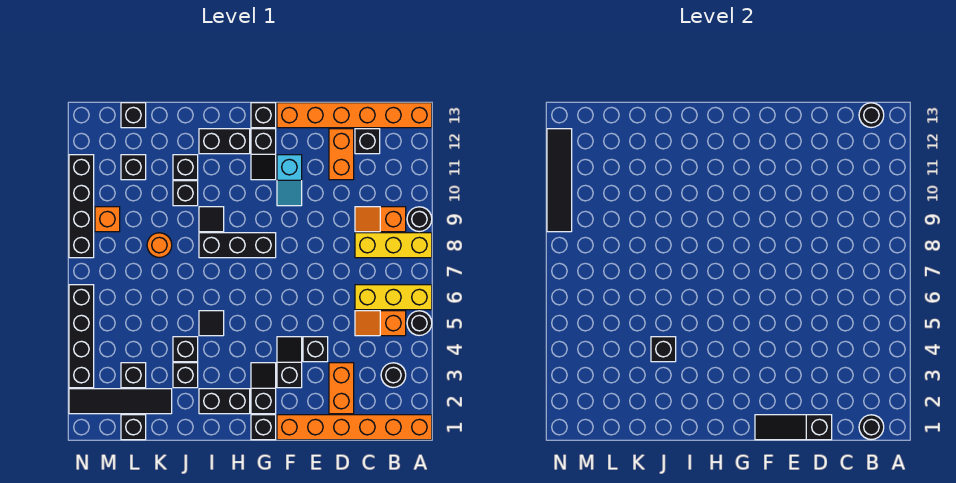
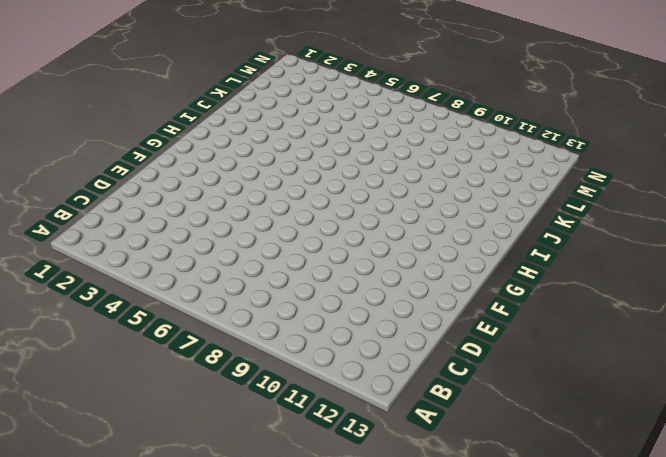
none -> orange brick A1:F1 level 1
none -> black round brick A5 level 1
none -> yellow brick A6:C6 level 1
none -> yellow brick A8:C8 level 1

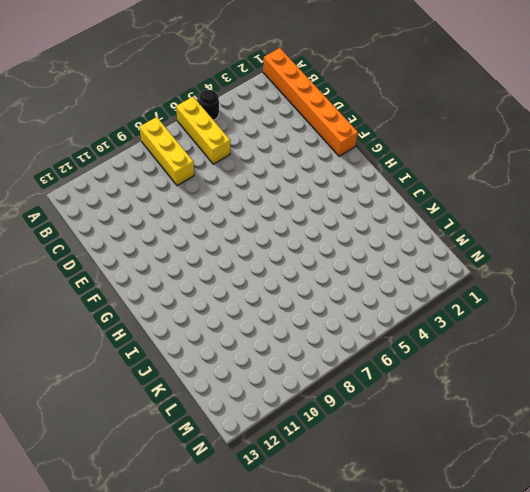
none -> black round brick A9 level 1
none -> orange brick A13:F13 level 1
none -> black round brick B3 level 1
none -> orange slope B5:C5 level 1 top B

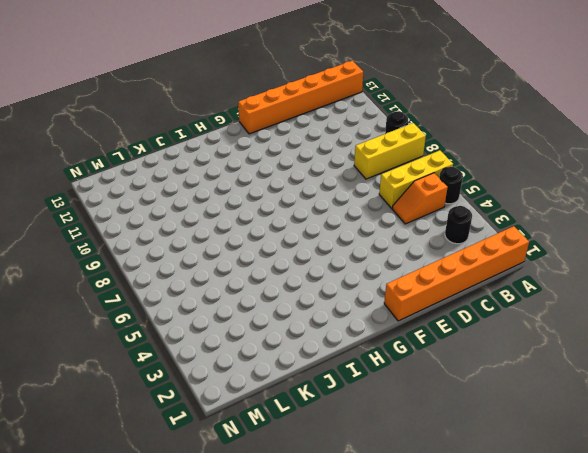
none -> orange slope B9:C9 level 1 top B
none -> black brick C12 level 1
none -> orange brick D2:D3 level 1
none -> orange brick D11:D12 level 1

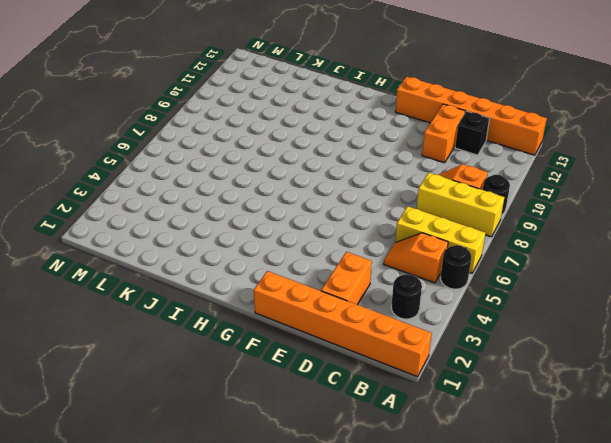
none -> black brick E4 level 1
none -> black slope F3:F4 level 1 top 3
none -> cyan slope F10:F11 level 1 top 11
none -> black brick G1 level 1

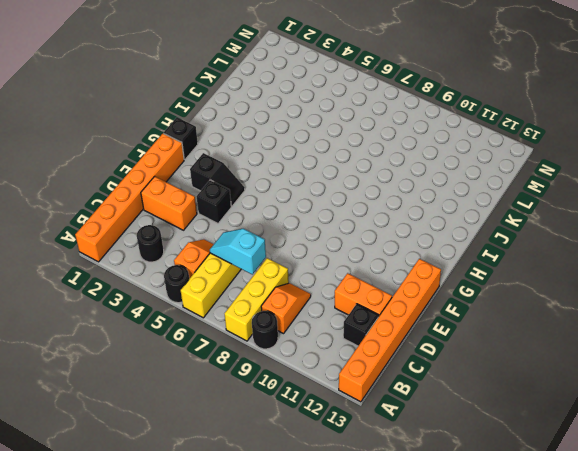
cyan slope C6:C7 level 2 top 7 -> cyan slope F10:F11 level 1 top 11
none -> black slope G2:G3 level 1 top 2
none -> black brick G8:I8 level 1
none -> black slope G11:G12 level 1 top 12
none -> black brick G13 level 1

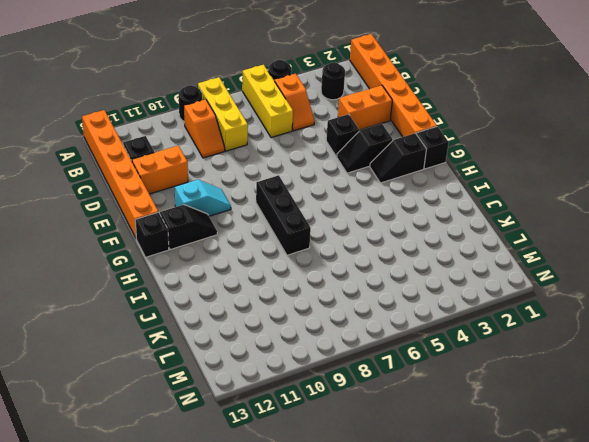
none -> black brick H2:I2 level 1
none -> black brick H12:I12 level 1
none -> black tile I5 level 1
none -> black tile I9 level 1

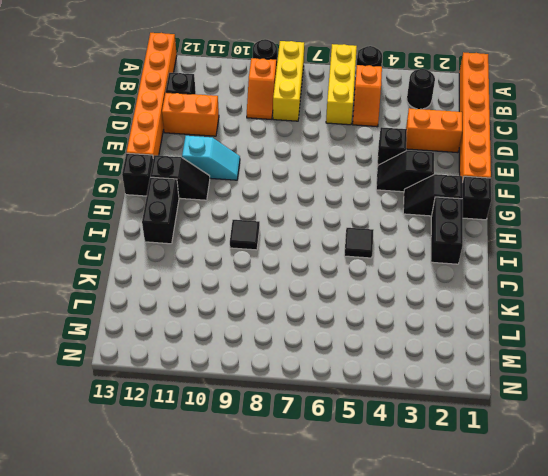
none -> black brick G8:I8 level 1
none -> black brick J3 level 1
none -> black brick J4 level 1
none -> black brick J10 level 1

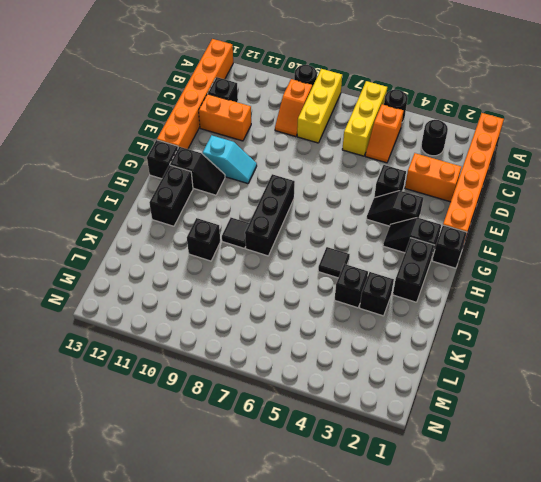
none -> black brick J11 level 1
none -> black tile K2:N2 level 1
none -> orange round brick K8 level 1
none -> black brick L1 level 1

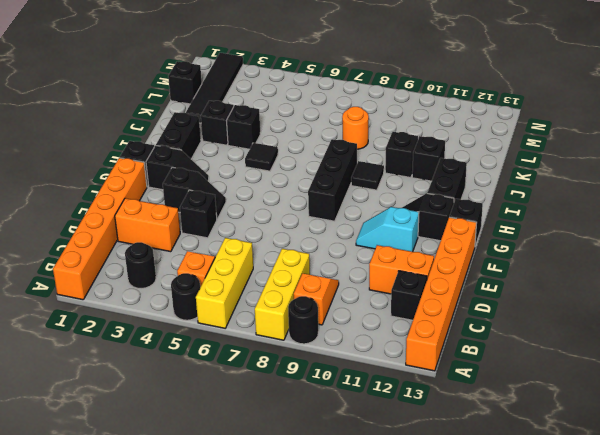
none -> black brick L3 level 1
none -> black brick L11 level 1
none -> black brick L13 level 1
none -> orange brick M9 level 1

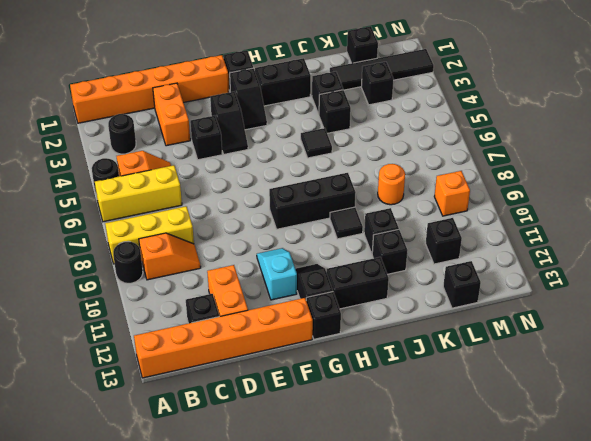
none -> black brick N3:N6 level 1
none -> black brick N8:N11 level 1
none -> black round brick B1 level 2
none -> black round brick B13 level 2

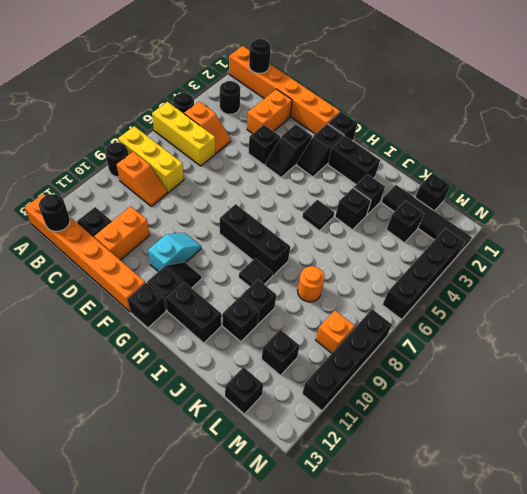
none -> black slope D1:F1 level 2 top D
none -> black brick J4 level 2
none -> black tile N9:N12 level 2

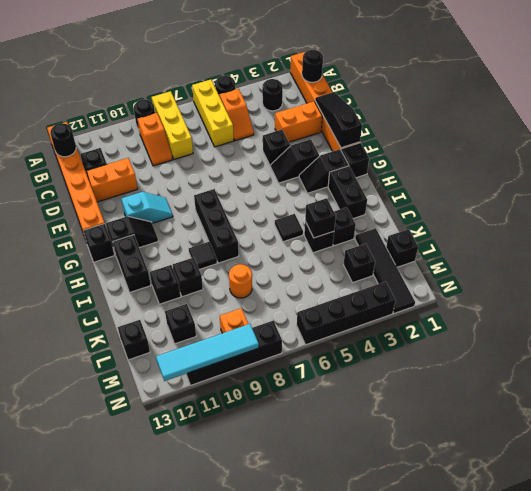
black slope D1:F1 level 2 top F -> black slope D1:F1 level 2 top D
cyan tile N9:N12 level 2 -> black tile N9:N12 level 2

